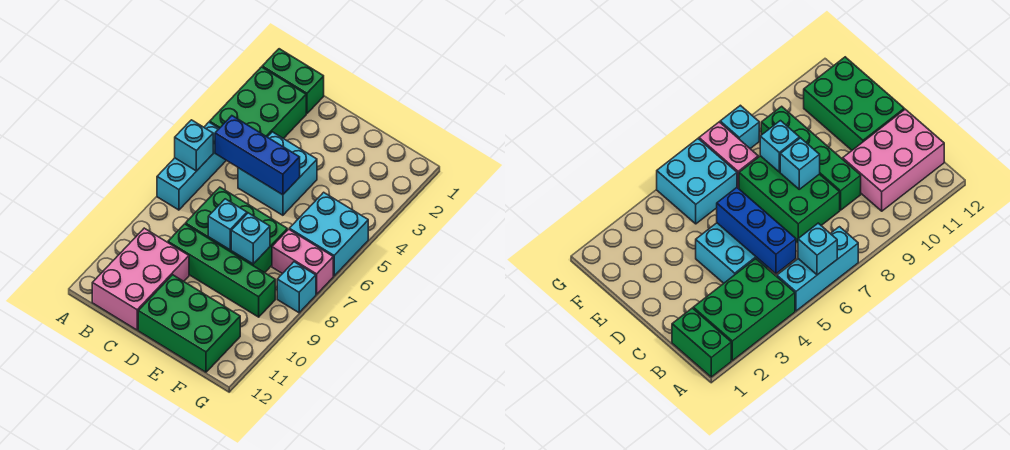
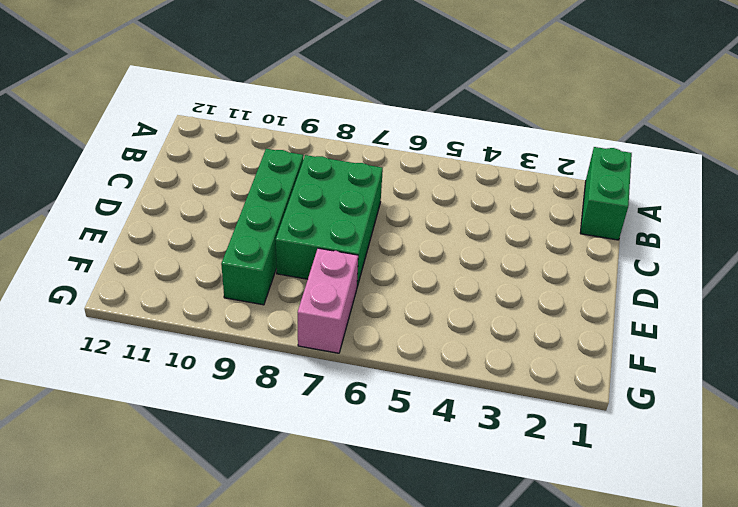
none -> green brick A2:B4 level 1
none -> cyan brick A5:A7 level 1
none -> pink brick B10:C12 level 1

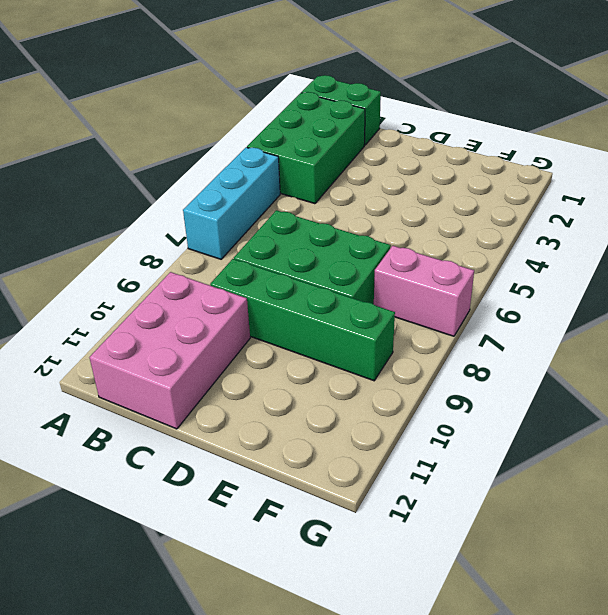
none -> cyan brick C4:D5 level 1
none -> green brick D11:F12 level 1
none -> cyan brick F5:G6 level 1

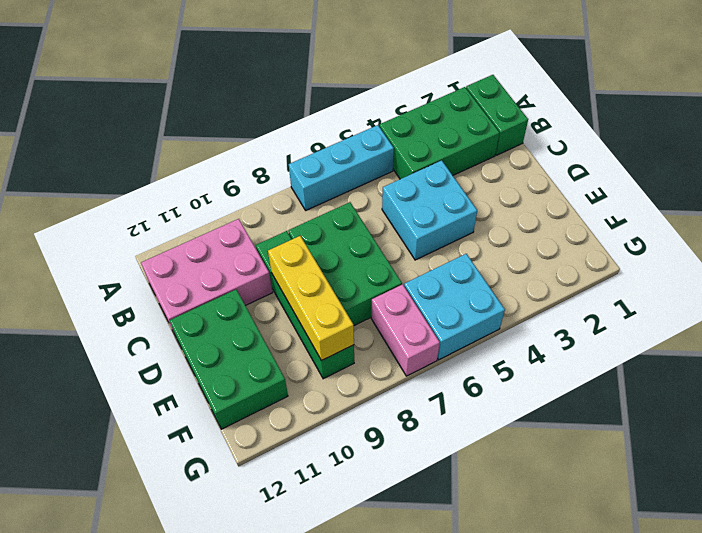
yellow brick D9:F9 level 2 -> none
none -> cyan brick G8 level 1
none -> cyan brick A6 level 2
none -> blue brick B5:D5 level 2

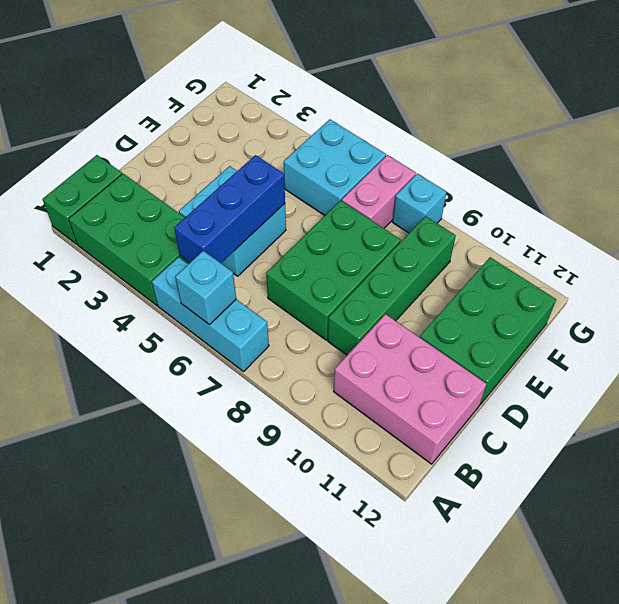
none -> cyan brick D8 level 2
none -> cyan brick E8 level 2

